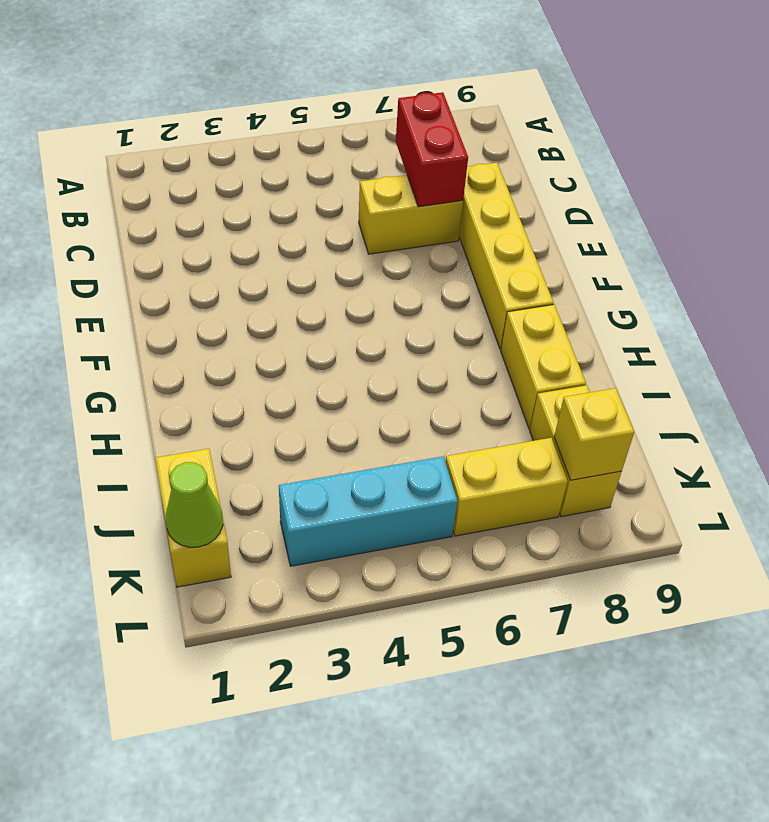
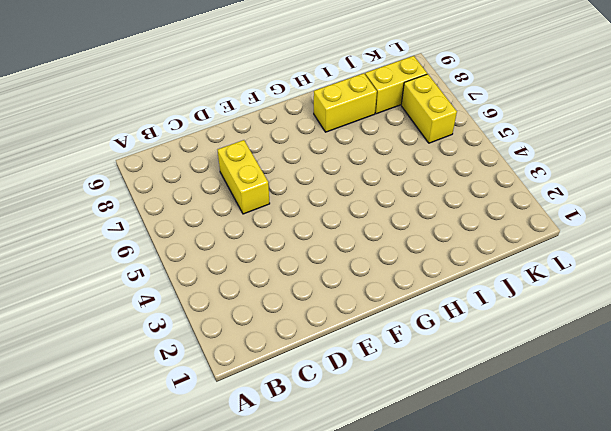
none -> yellow brick D8:G8 level 1
none -> yellow brick J1:K1 level 1

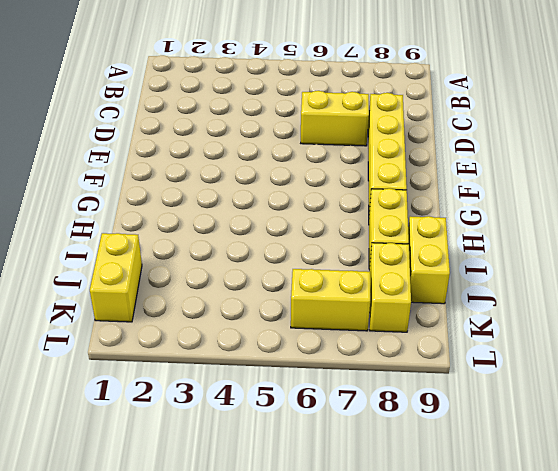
yellow brick I9:J9 level 1 -> none
none -> cyan brick K3:K5 level 1
none -> red brick C7:D7 level 2

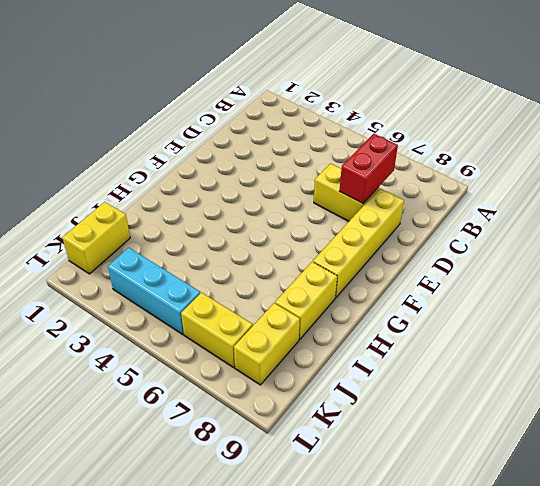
none -> lime cone K1 level 2
none -> yellow brick K8 level 2

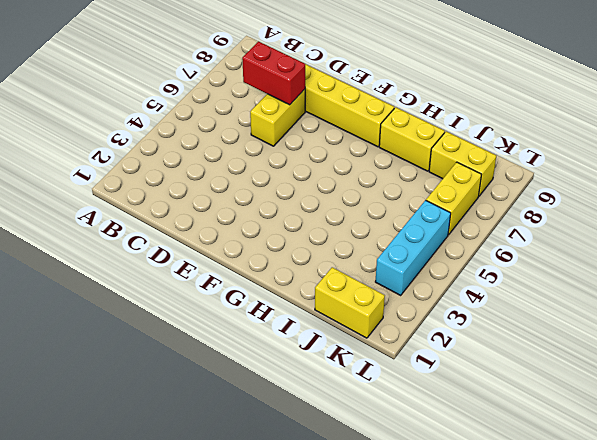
none -> lime cone K1 level 2
none -> yellow brick K8 level 2

